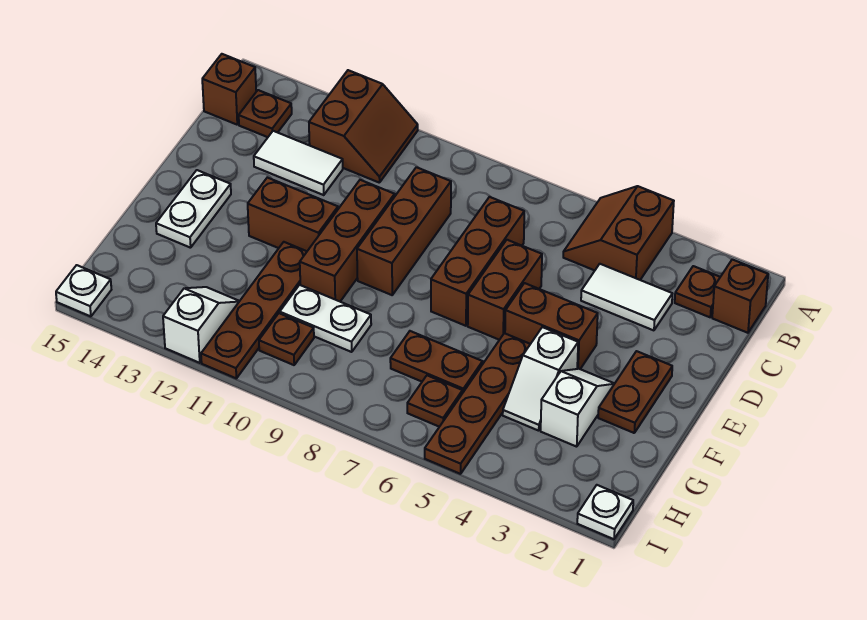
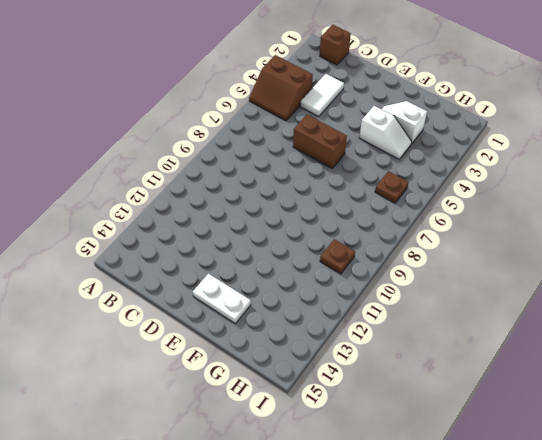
none -> brown slope A11:B12 level 1 top 12
none -> brown plate B2 level 1
none -> brown plate B14 level 1

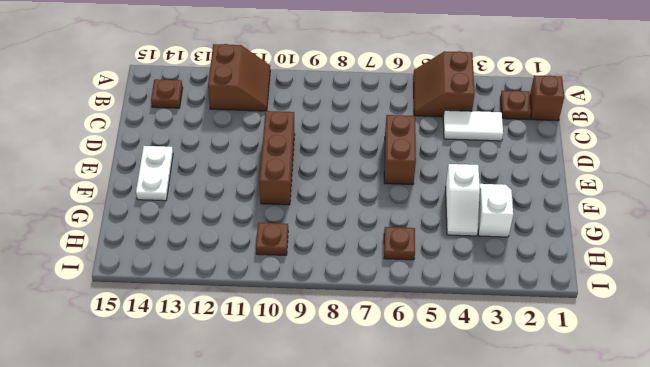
none -> brown brick B15 level 1
none -> brown brick C7:E7 level 1
none -> brown brick C9:E9 level 1

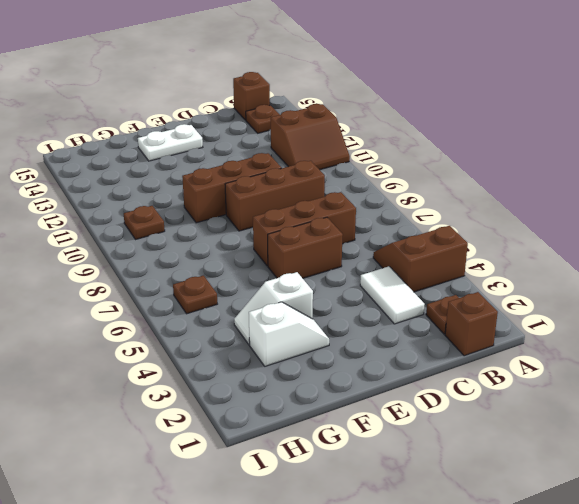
none -> white tile C12:C13 level 1
none -> brown plate E2:F2 level 1
none -> brown brick E4:E5 level 1

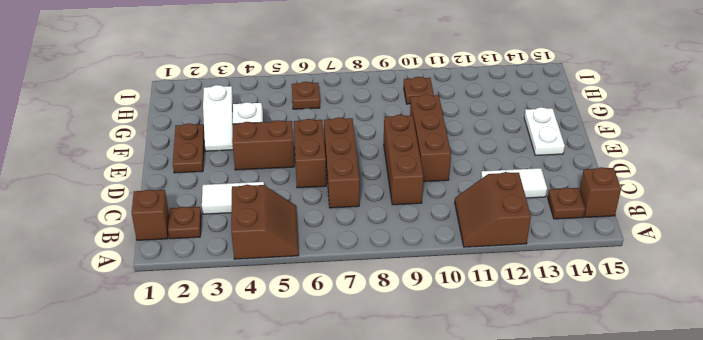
none -> brown brick E11:E12 level 1
none -> brown plate F5:I5 level 1
none -> brown plate F11:I11 level 1

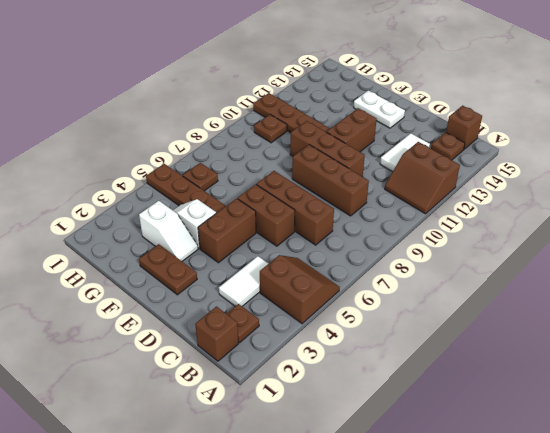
none -> brown plate G6:G7 level 1
none -> white plate G9:G10 level 1
none -> white slope H12:I12 level 1 top I

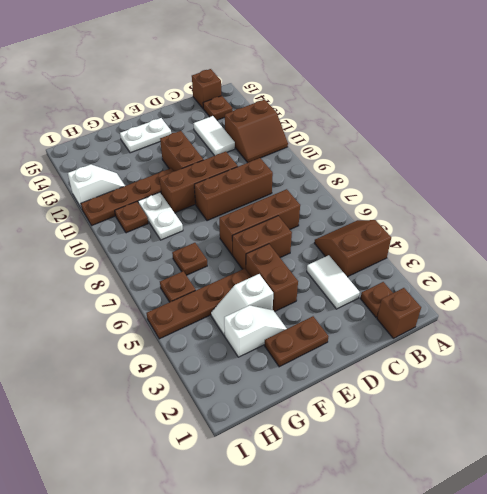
brown plate G7 level 1 -> brown plate G6:G7 level 1
none -> white plate I1 level 1
none -> white plate I15 level 1

